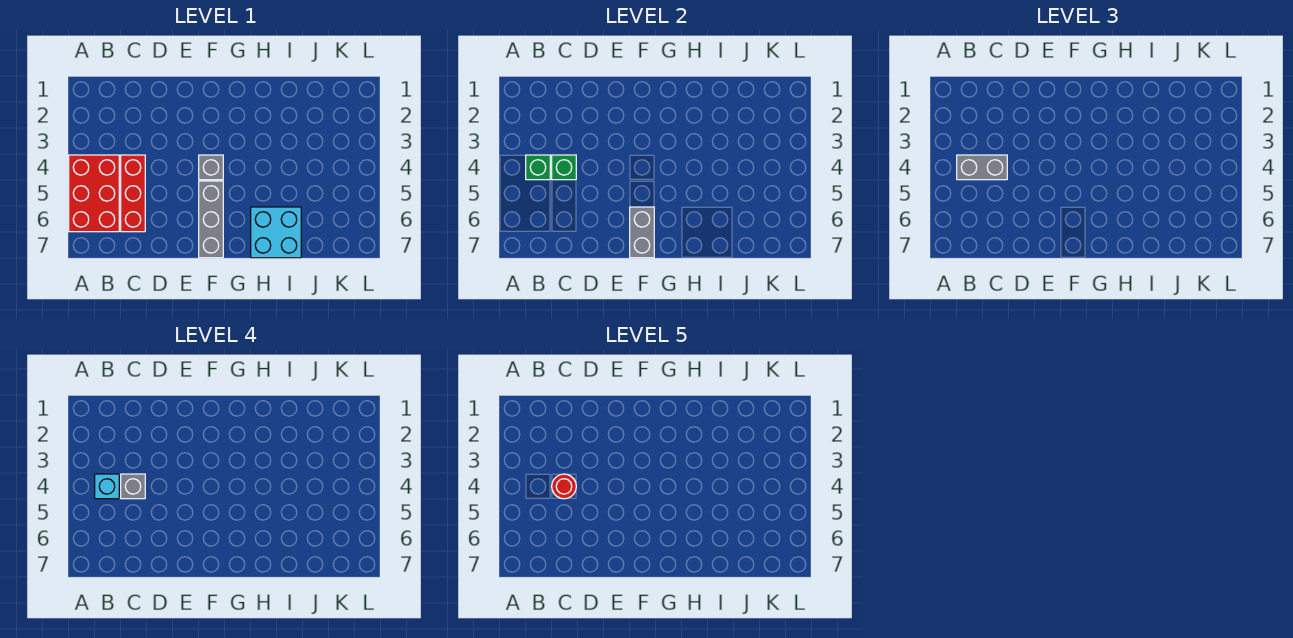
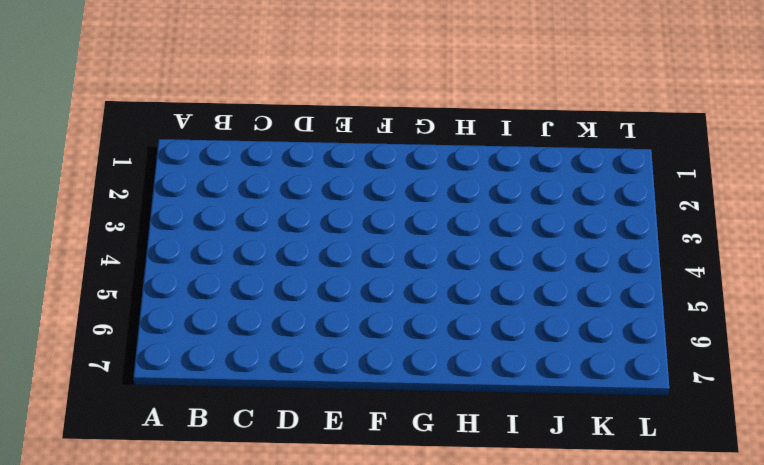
none -> red brick A4:B6 level 1
none -> red brick C4:C6 level 1
none -> grey brick F4 level 1

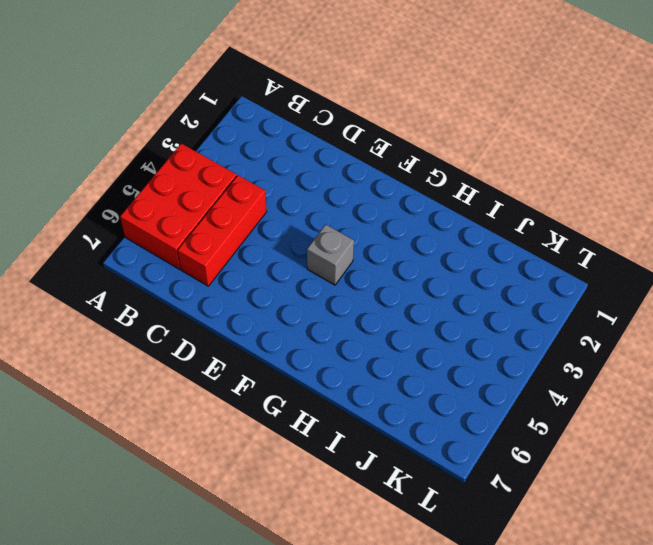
none -> grey brick F5:F7 level 1
none -> cyan brick H6:I7 level 1
none -> green brick B4 level 2

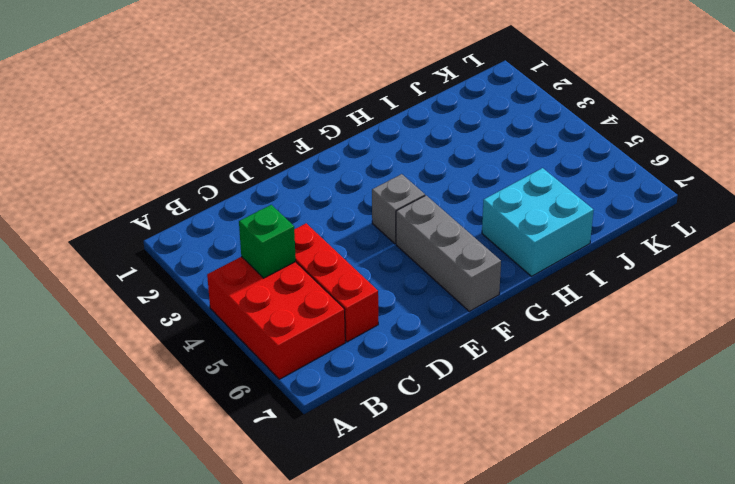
none -> green brick C4 level 2
none -> grey brick F6:F7 level 2
none -> grey brick B4:C4 level 3

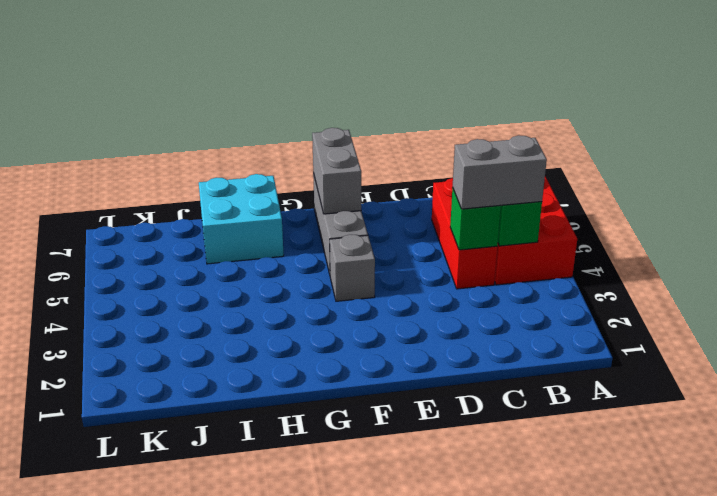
none -> cyan brick B4 level 4
none -> grey brick C4 level 4
none -> red round brick C4 level 5

